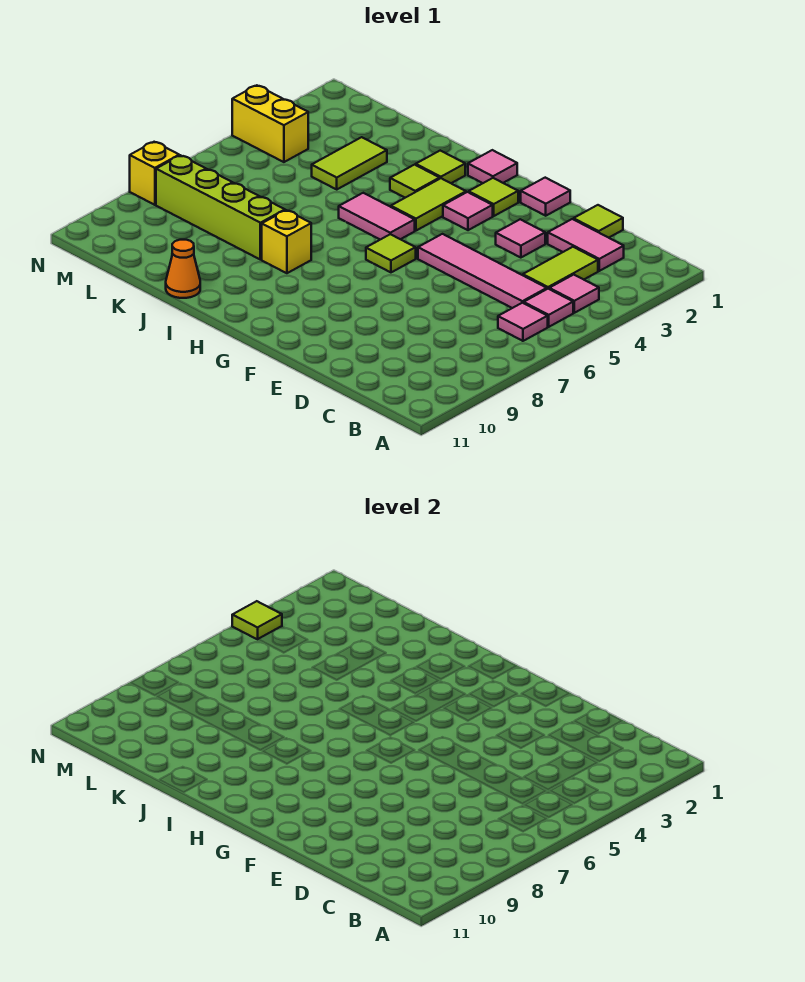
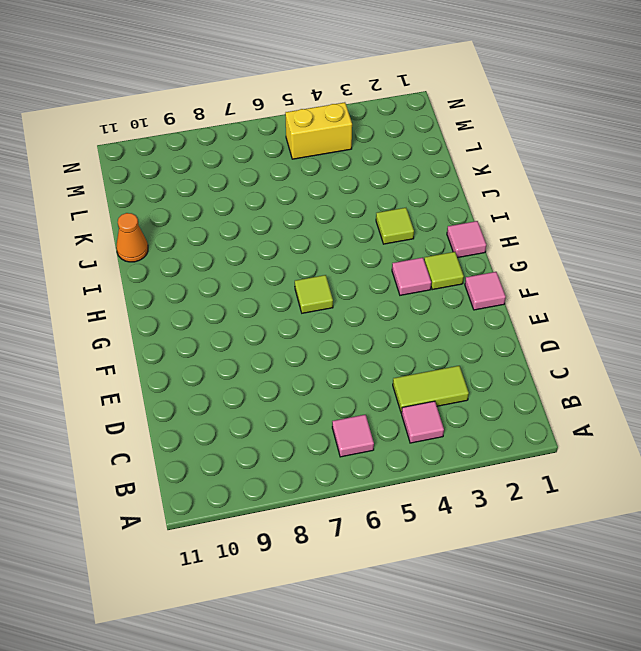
yellow brick M4:M5 level 1 -> yellow brick M4:N4 level 1
none -> pink tile B5 level 1
none -> pink tile C2:D2 level 1
none -> pink tile C5:F5 level 1

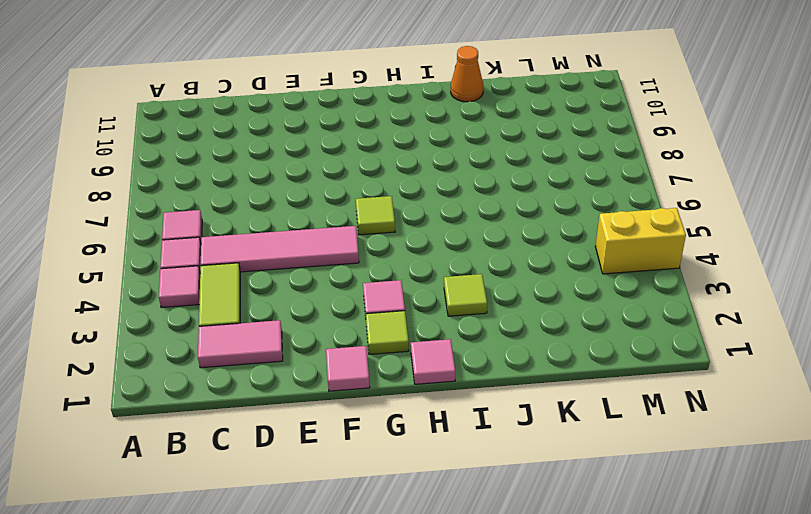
none -> lime tile D1 level 1
none -> pink tile E3 level 1
none -> lime tile H3:H4 level 1

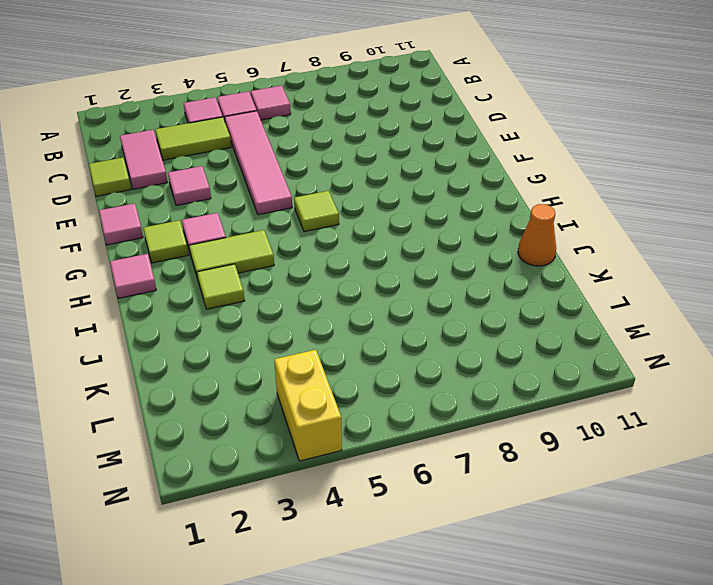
none -> pink tile H5:I5 level 1
none -> lime tile I2 level 1
none -> yellow brick I8 level 1

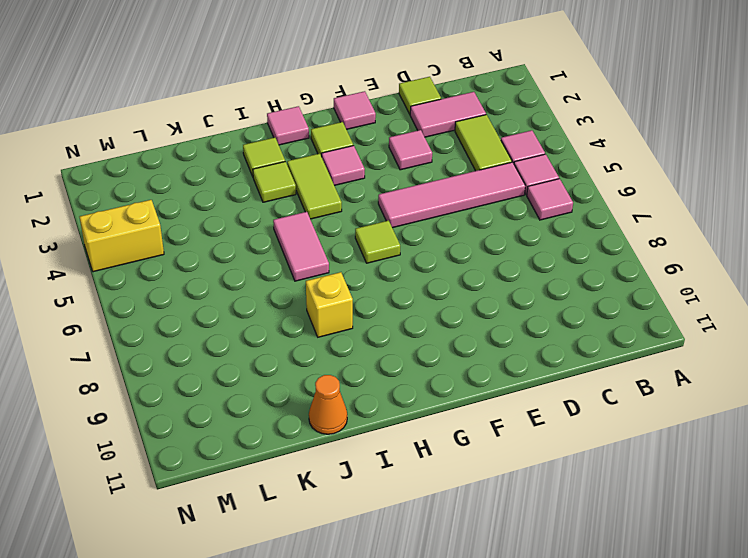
pink tile I5:I6 level 1 -> pink tile H5:I5 level 1
none -> lime brick J8:M8 level 1
none -> lime tile K3:K4 level 1
none -> yellow brick N8 level 1

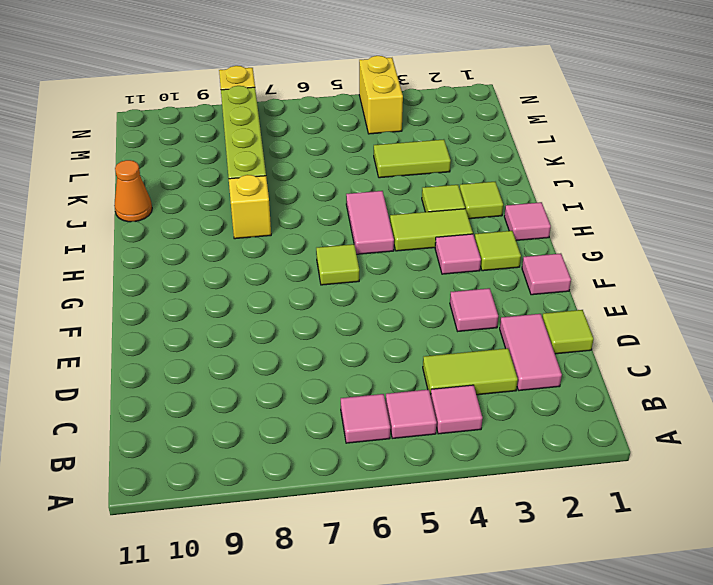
none -> pink tile C5:F5 level 1
none -> lime tile N4 level 2

